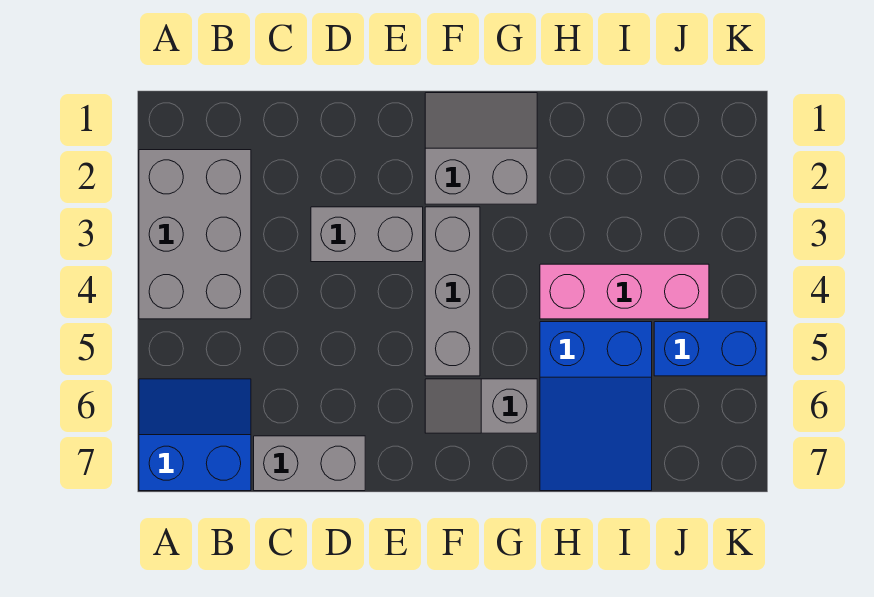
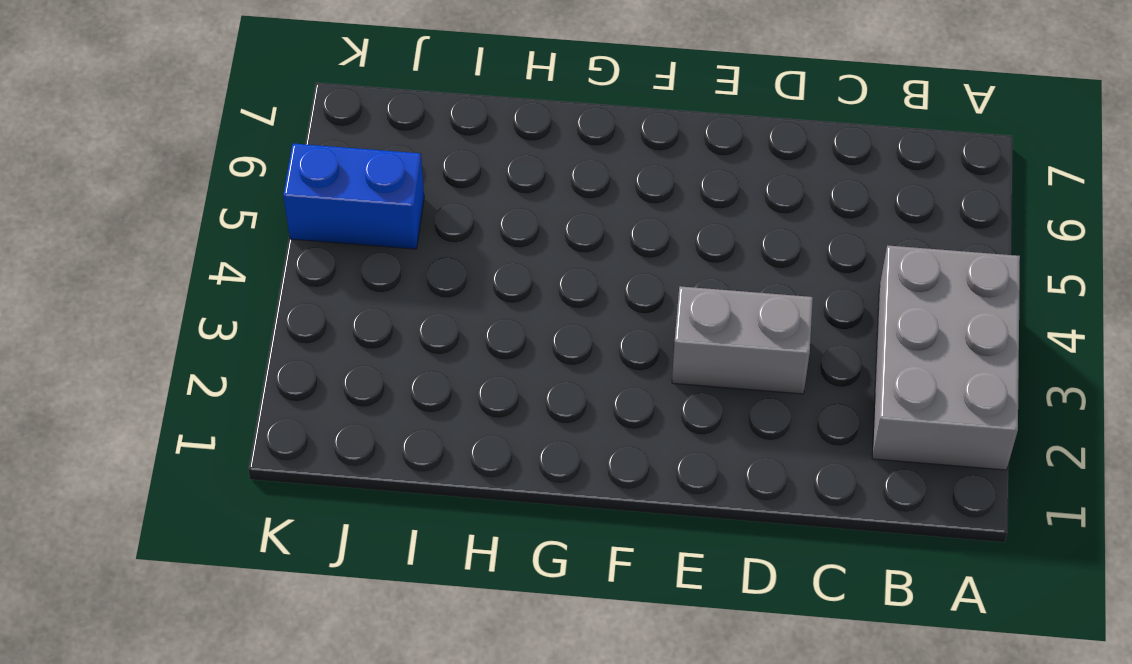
none -> blue slope A6:B7 level 1 top 7
none -> grey brick C7:D7 level 1

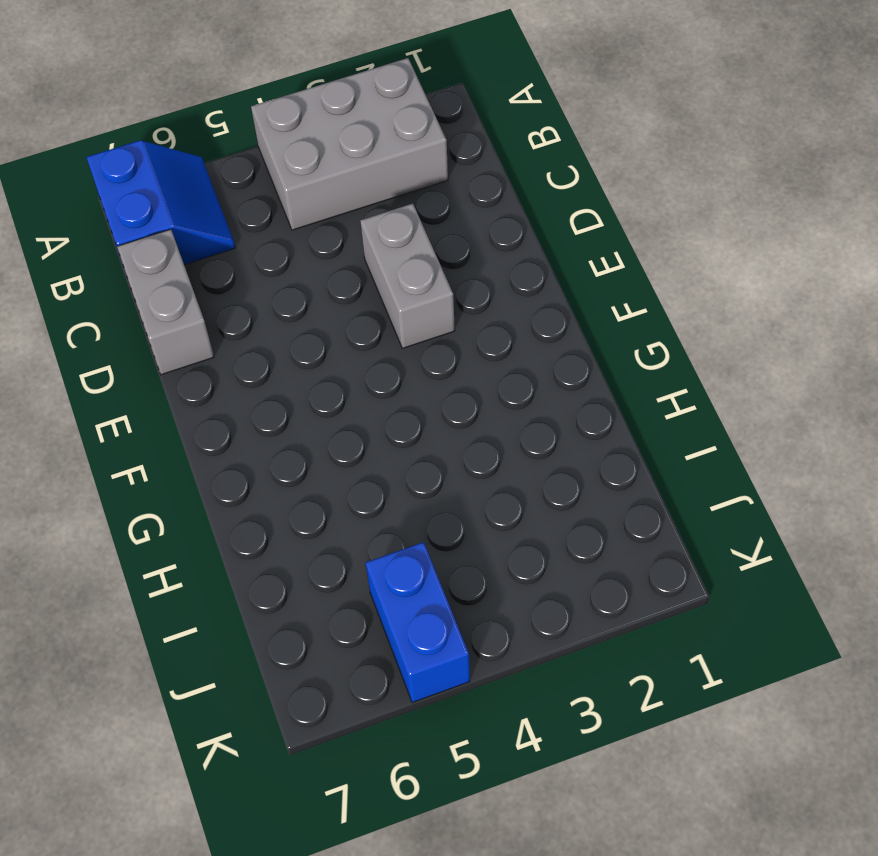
none -> grey slope F1:G2 level 1 top 2
none -> grey brick F3:F5 level 1

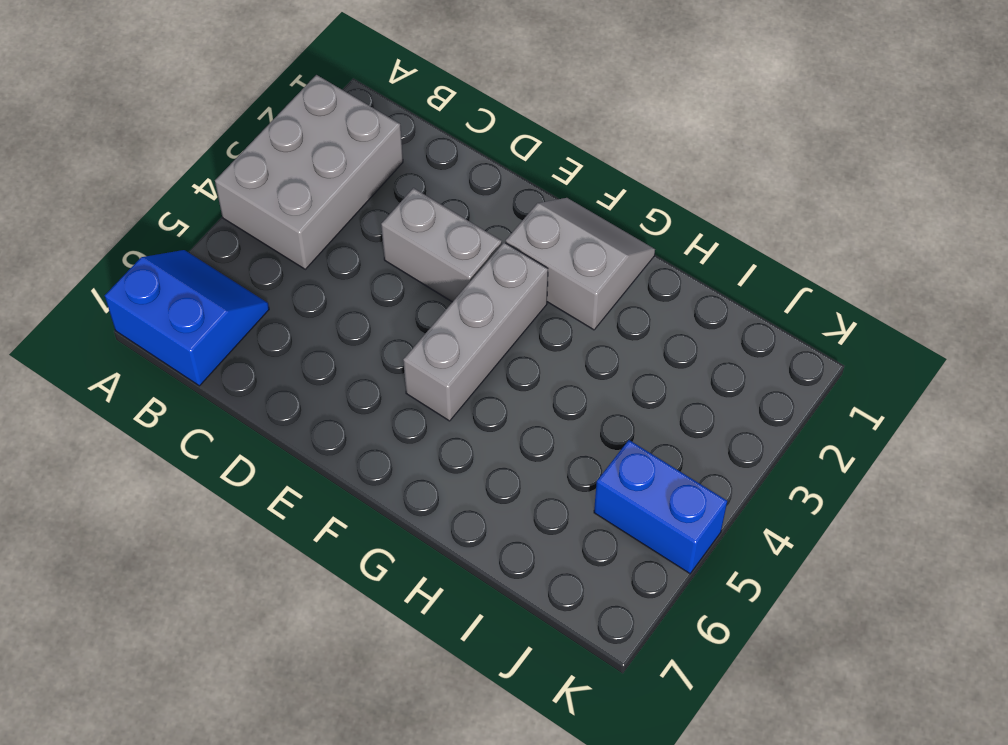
none -> grey brick C7:D7 level 1
none -> grey slope F6:G6 level 1 top G

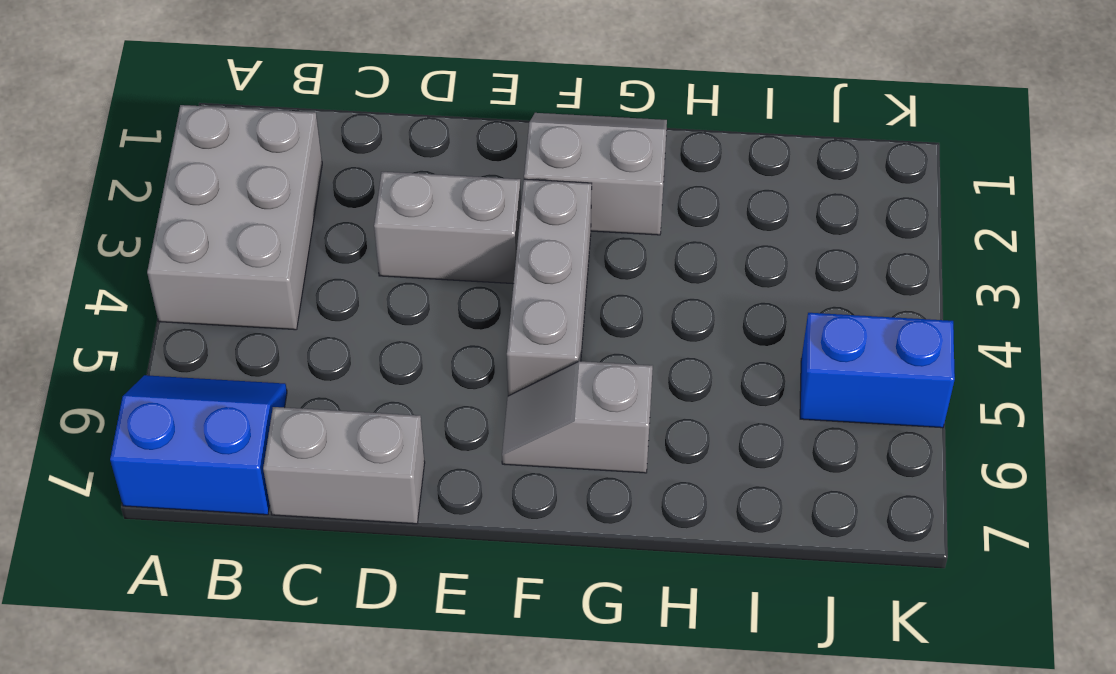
none -> pink brick H4:J4 level 1
none -> blue slope H5:I7 level 1 top 5

